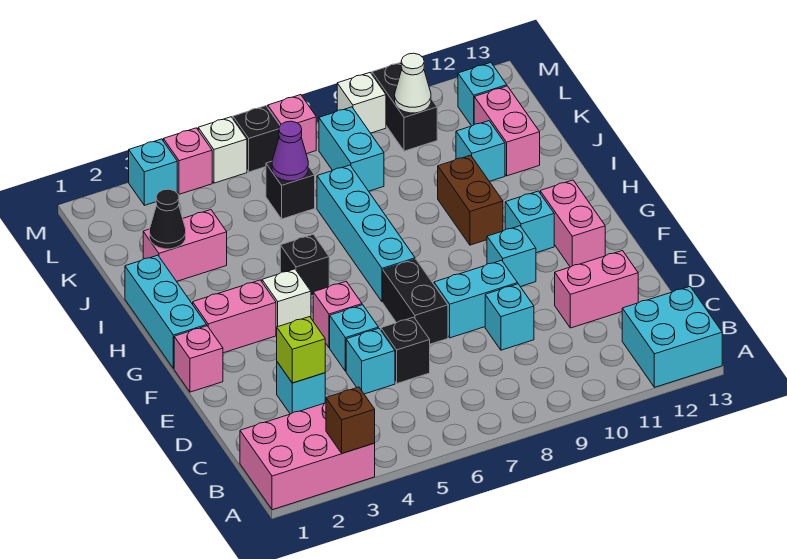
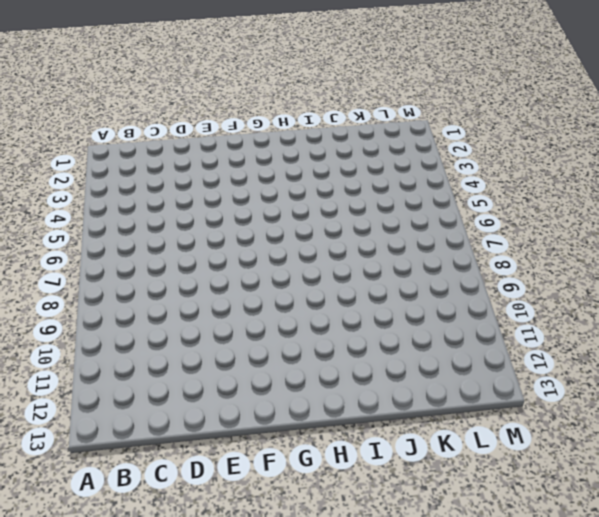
none -> pink brick A1:B3 level 1
none -> cyan brick A12:B13 level 1
none -> cyan brick D3 level 1
none -> cyan brick D5 level 1

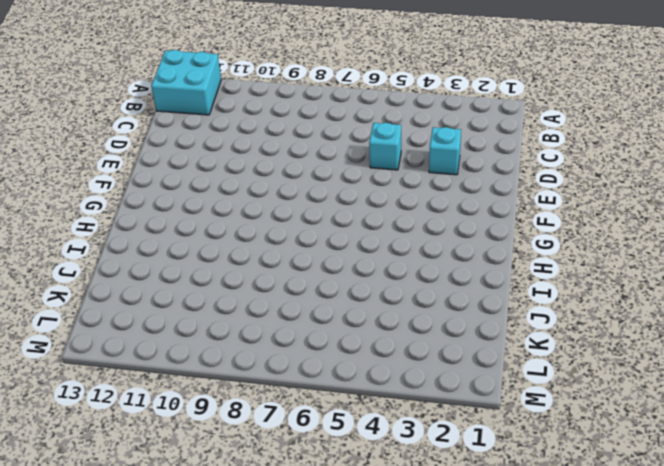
none -> pink brick A1:B3 level 1
none -> black brick D6 level 1
none -> cyan brick D9 level 1
none -> pink brick D11:D12 level 1

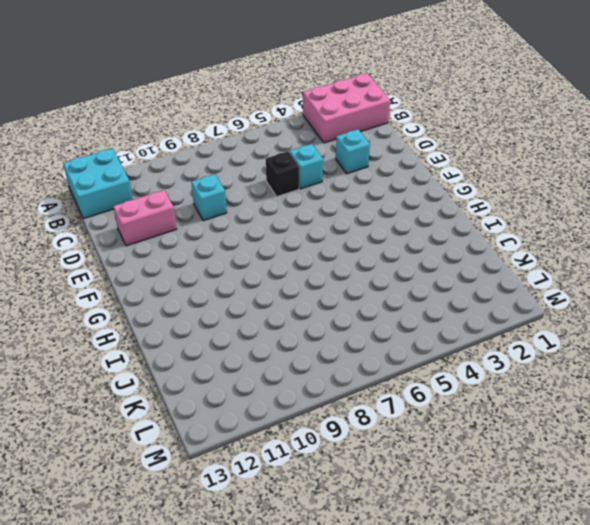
none -> cyan brick E5 level 1
none -> black brick E7:F7 level 1
none -> cyan brick E8:E9 level 1
none -> pink brick F1 level 1

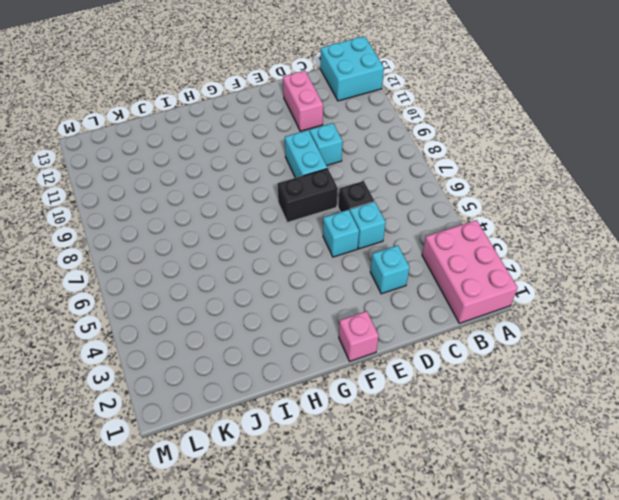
none -> pink brick F5 level 1
none -> cyan brick F10 level 1
none -> pink brick F12:G12 level 1
none -> cyan brick G1:I1 level 1

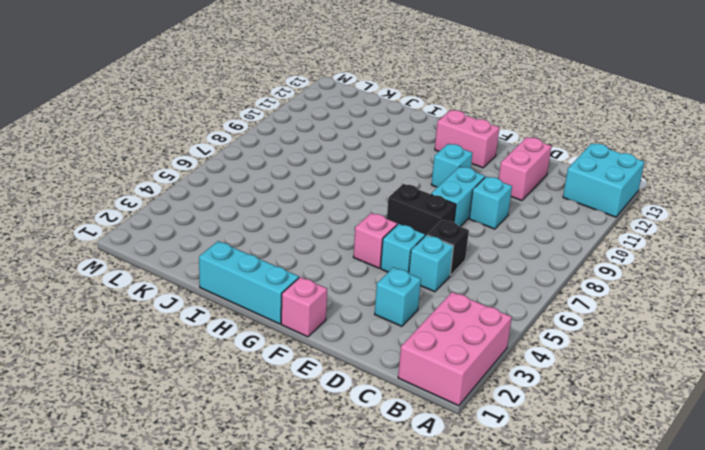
none -> pink brick G2:G3 level 1
none -> white brick G4 level 1
none -> cyan brick G7:J7 level 1
none -> cyan brick G11 level 1

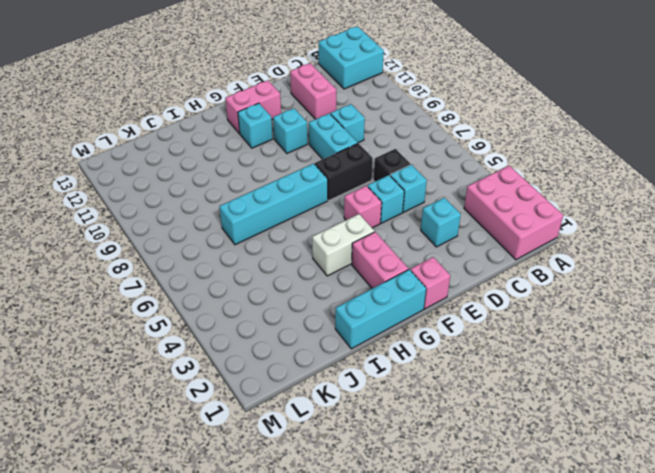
white brick G4:H4 level 1 -> white brick G4 level 1
none -> black brick H5 level 1
none -> brown brick H10:I10 level 1
none -> pink brick J2:J3 level 1
none -> cyan brick J11 level 1

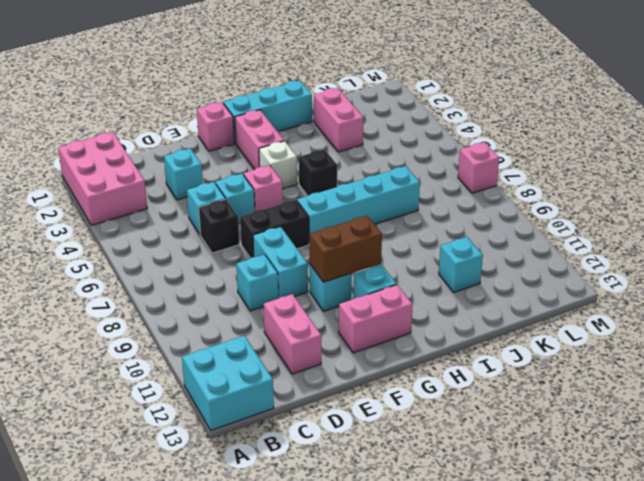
brown brick F10:G10 level 2 -> brown brick H10:I10 level 1
none -> pink brick J12:K12 level 1
none -> black brick K6 level 1
none -> cyan brick K8:L8 level 1
none -> black brick L10:M10 level 1

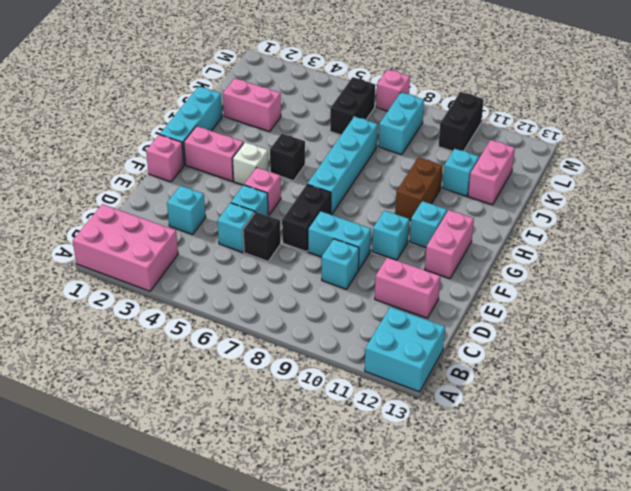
black brick K6:L6 level 1 -> black brick K6 level 1
none -> cyan brick L12 level 1
none -> cyan brick M3 level 1
none -> pink brick M4 level 1
none -> white brick M5 level 1

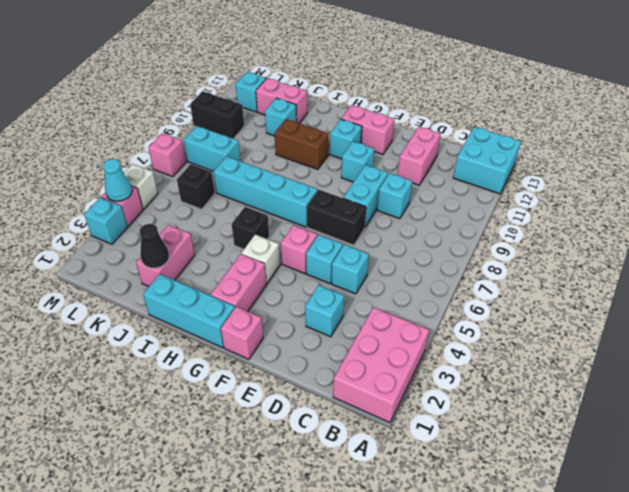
cyan cone M4 level 2 -> none
none -> black brick D6 level 1
none -> black brick M6 level 1
none -> white brick M9 level 1
none -> brown brick A3 level 2

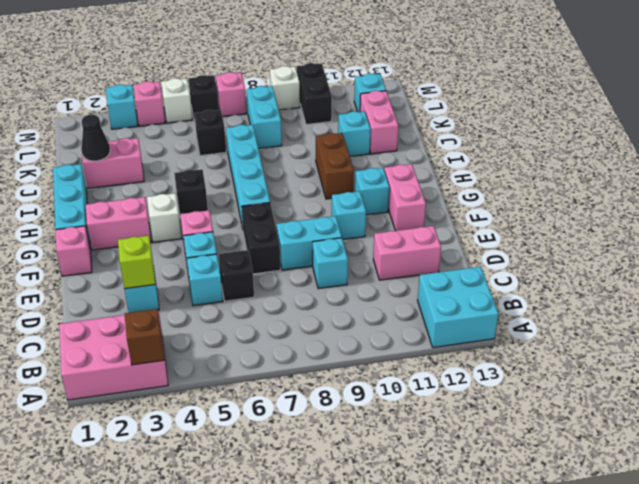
none -> purple cone K6 level 2
none -> white cone L10 level 2

